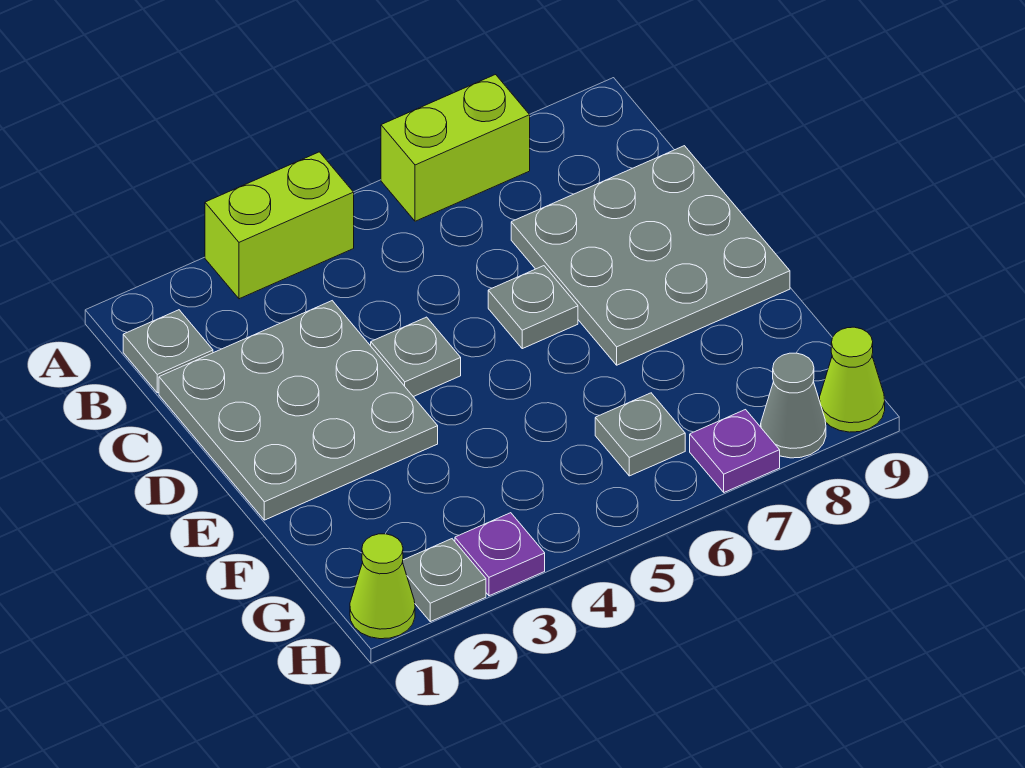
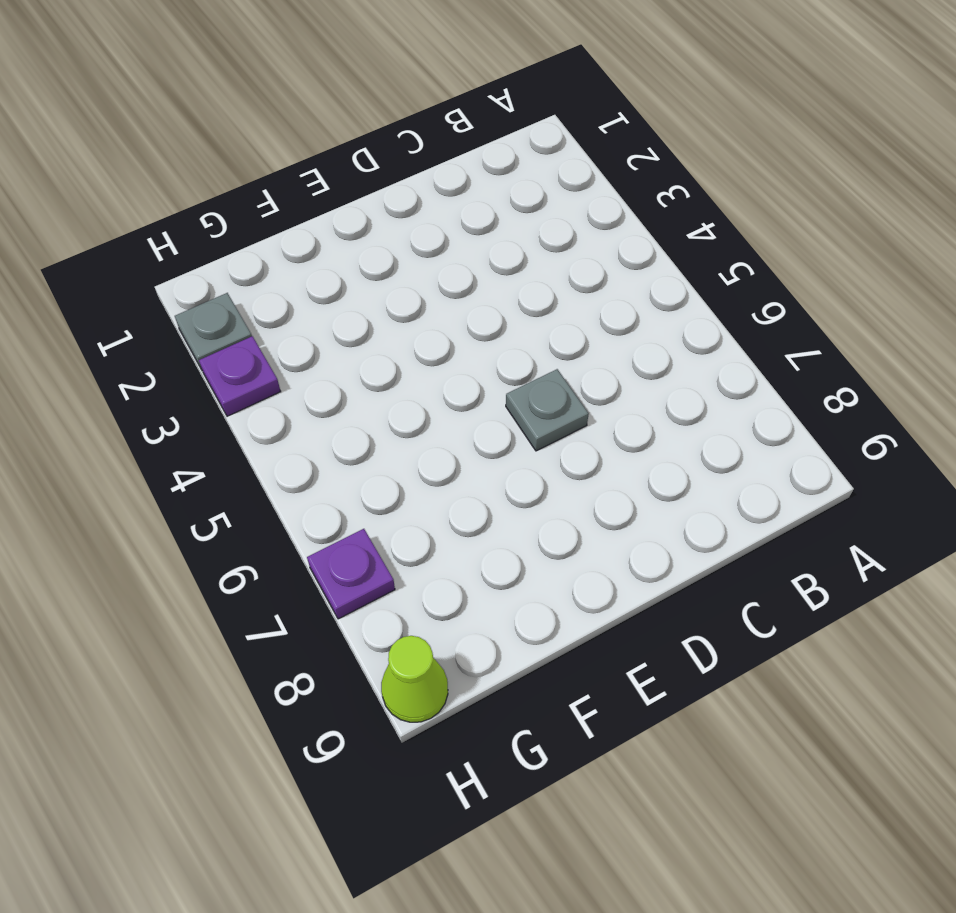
none -> lime brick A3:A4 level 1
none -> lime brick A6:A7 level 1
none -> grey plate B1 level 1

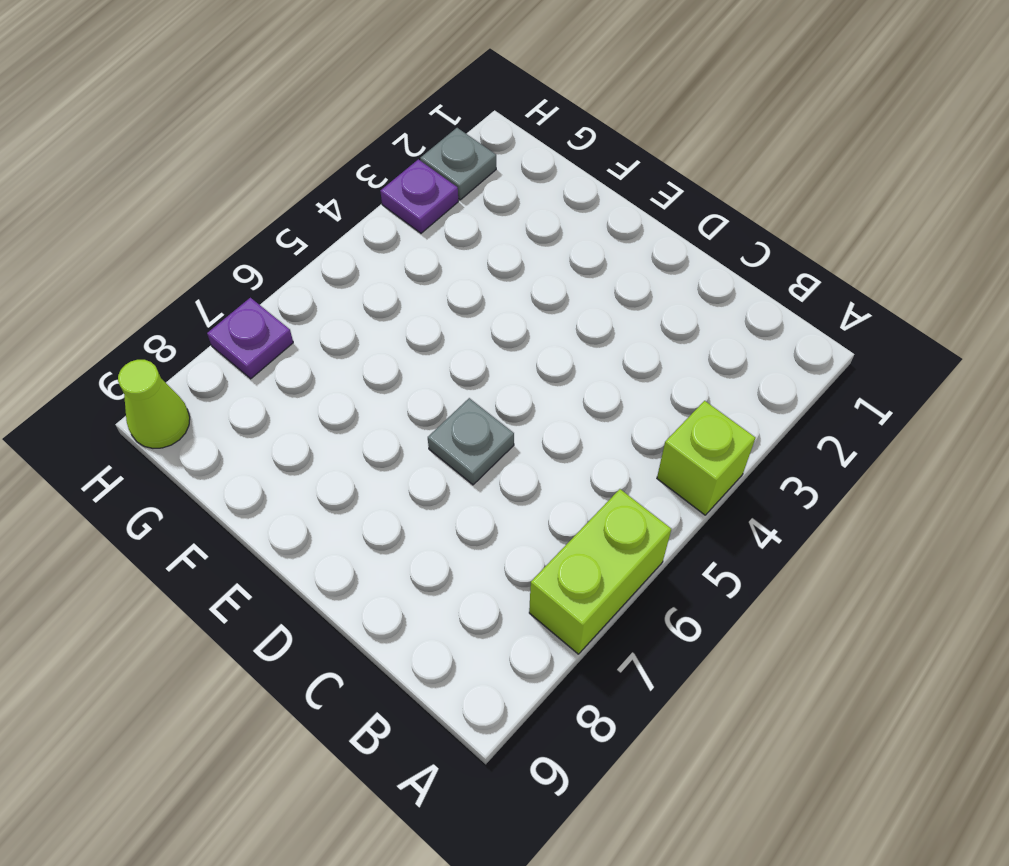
lime brick A4 level 1 -> lime brick A3:A4 level 1
none -> grey plate B1 level 1
none -> grey plate C1:E3 level 1
none -> grey plate C7:E9 level 1

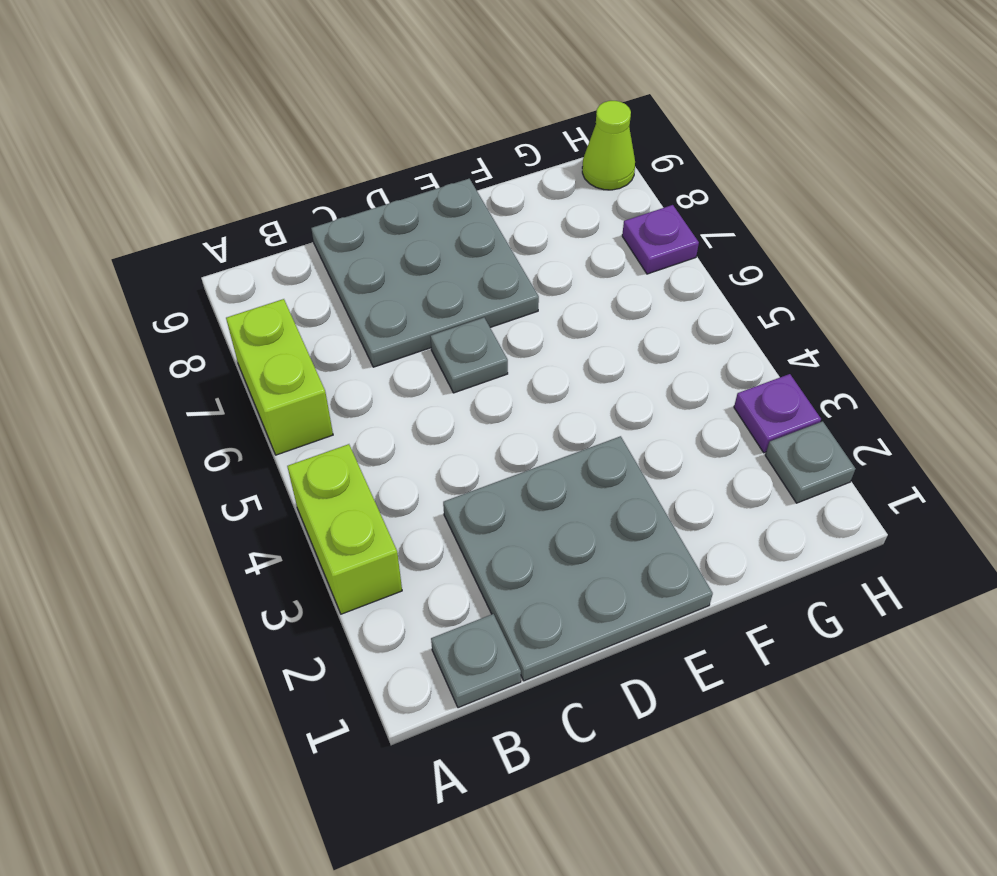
none -> grey plate D4 level 1
none -> grey plate G6 level 1
none -> lime cone H1 level 1

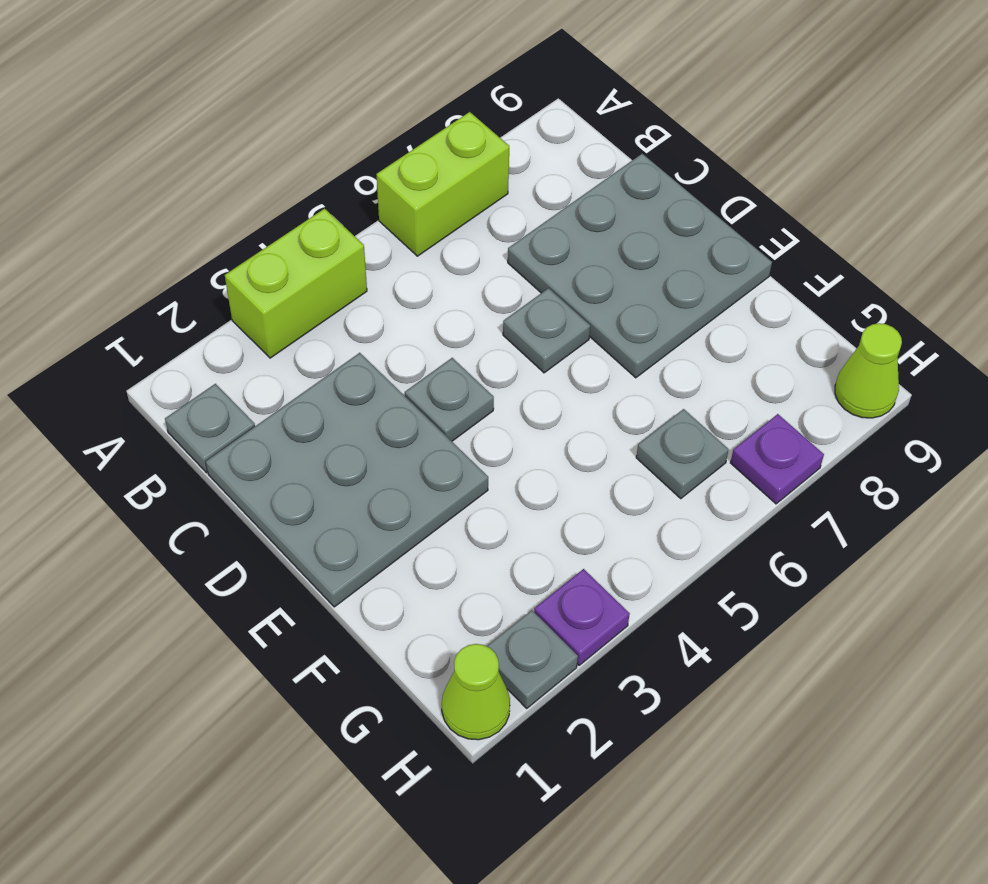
none -> grey cone H8 level 1

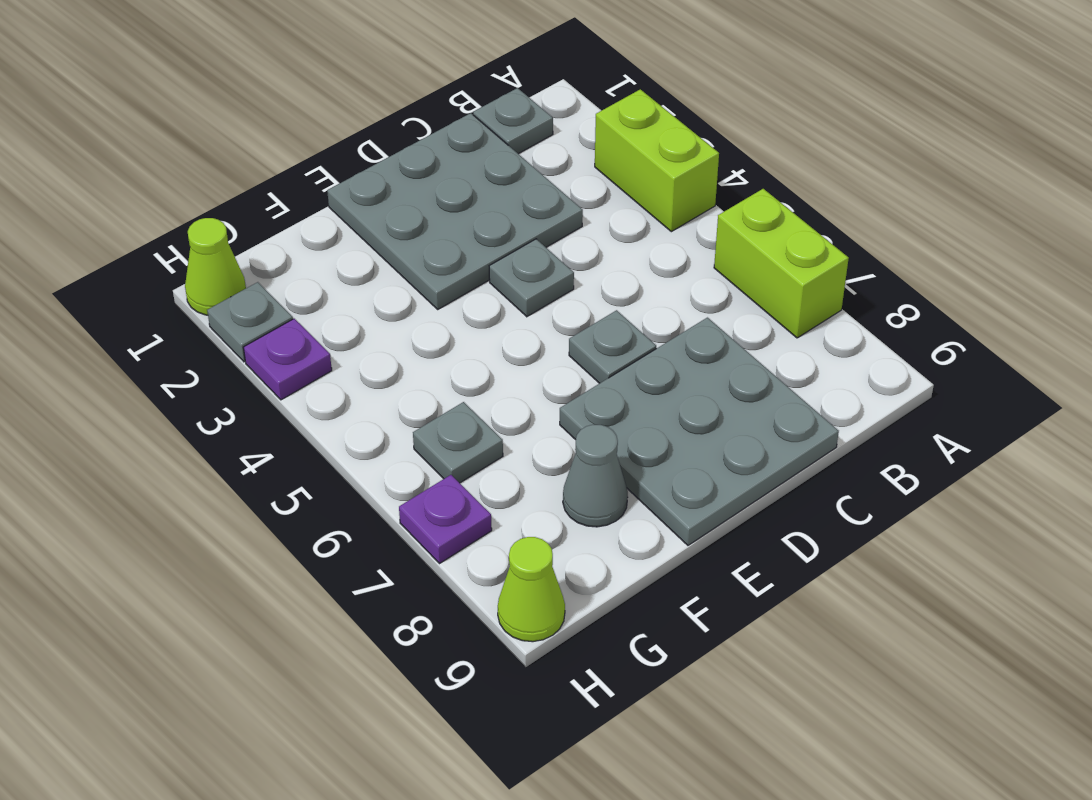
grey cone F8 level 1 -> grey cone H8 level 1

